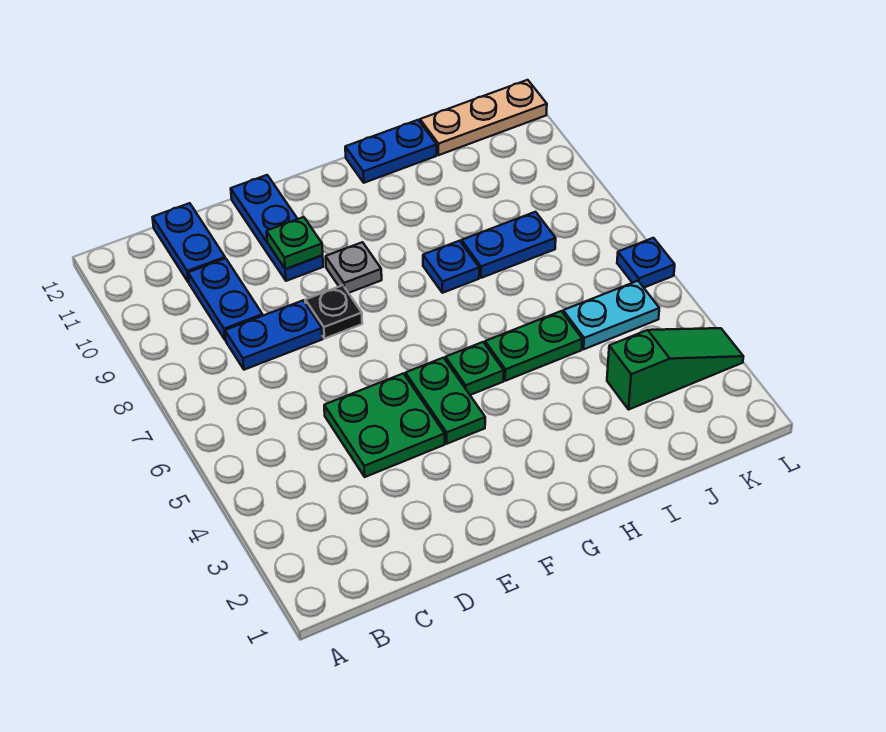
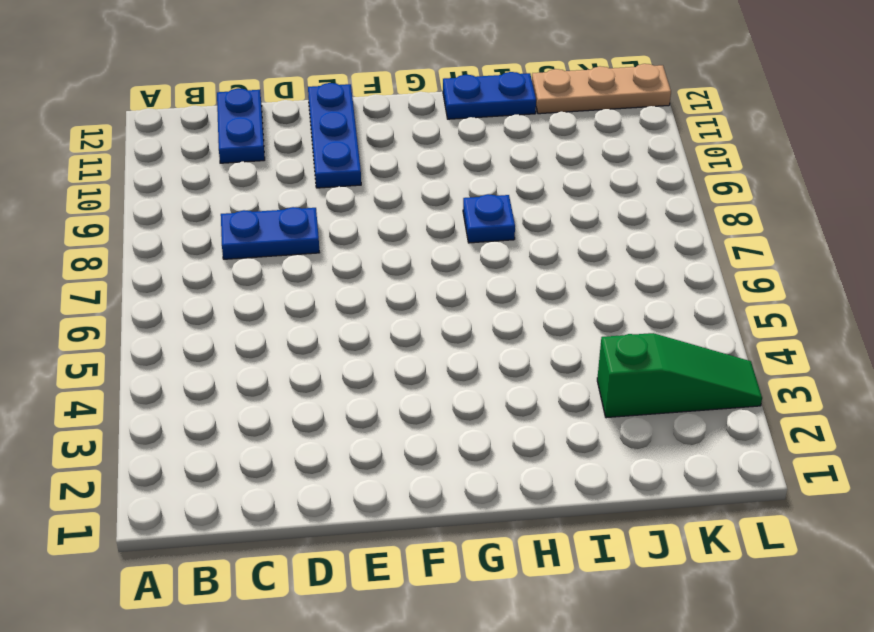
none -> blue plate C9:C10 level 1
none -> green plate D4:E5 level 1
none -> black plate E8 level 1

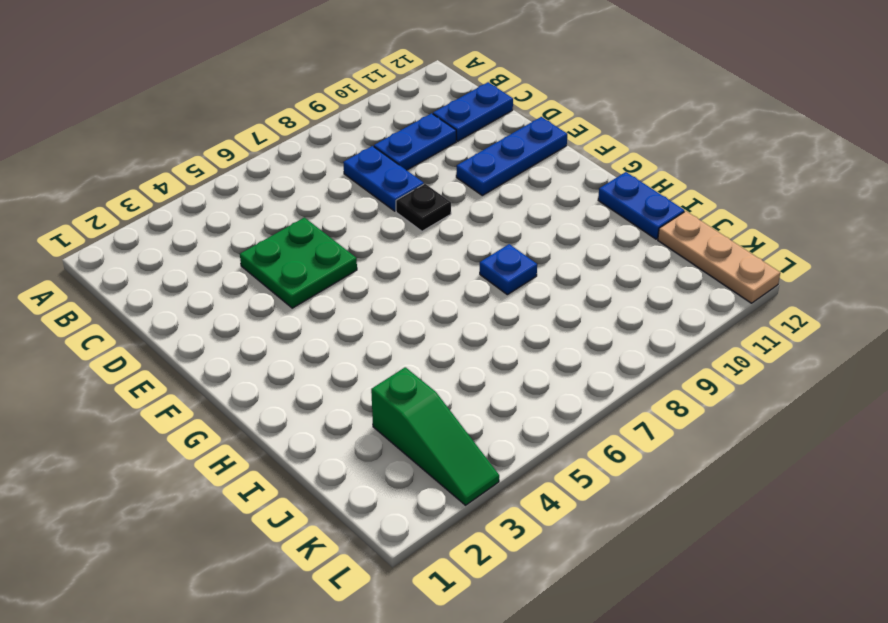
none -> green plate F4:F5 level 1
none -> grey plate F9 level 1
none -> green plate G5 level 1

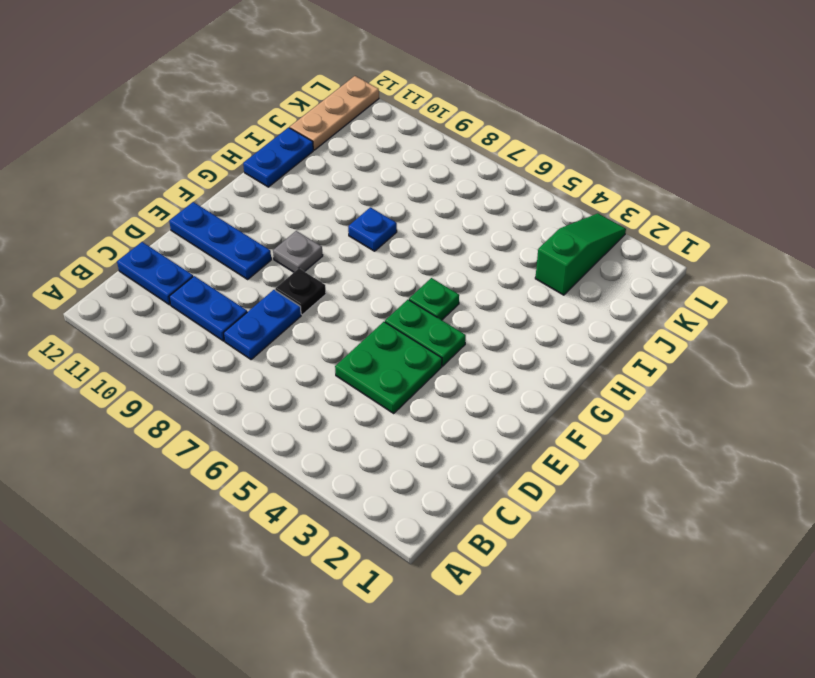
none -> green plate H5:I5 level 1
none -> blue plate I8:J8 level 1
none -> cyan plate J5:K5 level 1

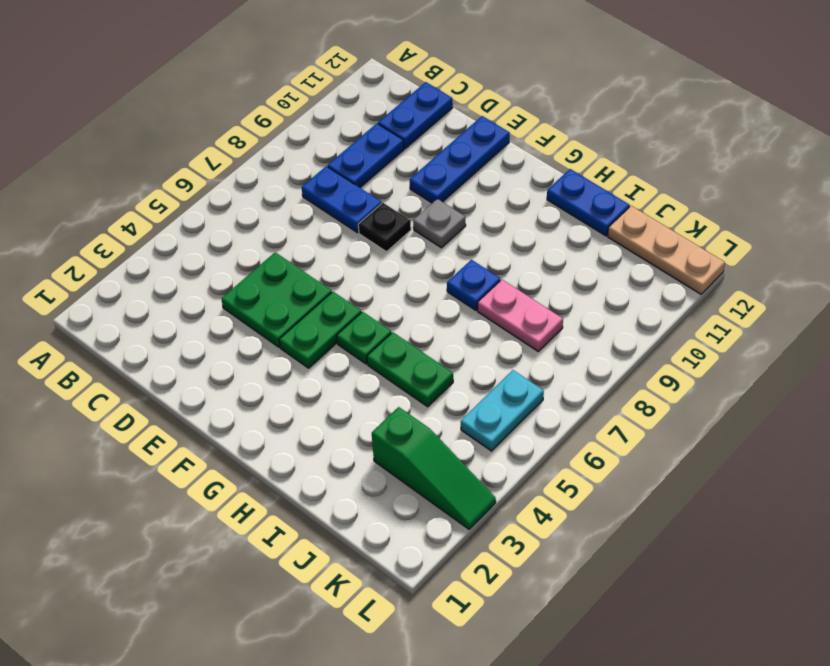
pink plate I8:J8 level 1 -> blue plate I8:J8 level 1
cyan plate K5:K6 level 1 -> cyan plate J5:K5 level 1
none -> blue plate L6 level 1
none -> green plate E10 level 2

